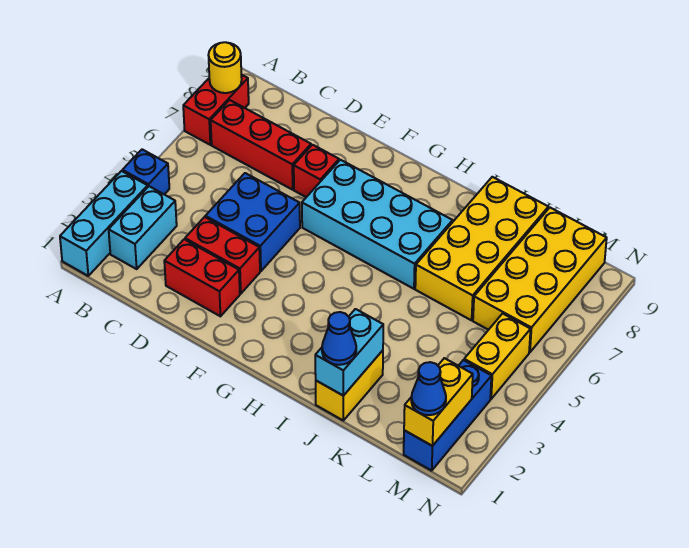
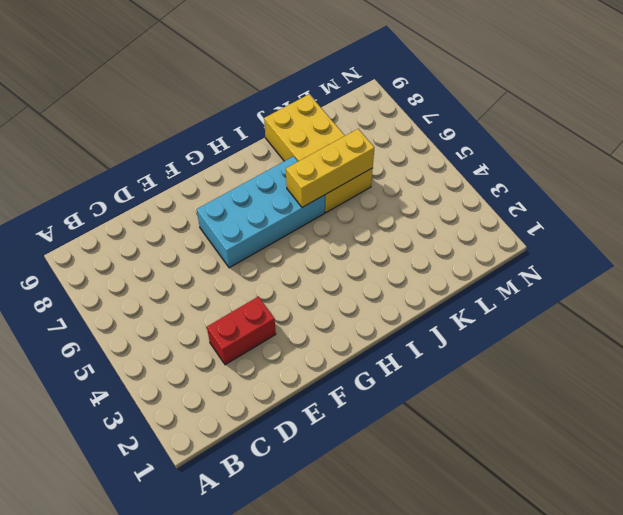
yellow brick I6:K6 level 2 -> none
none -> cyan brick A1:A3 level 1
none -> blue brick A4 level 1
none -> red brick A7:A8 level 1

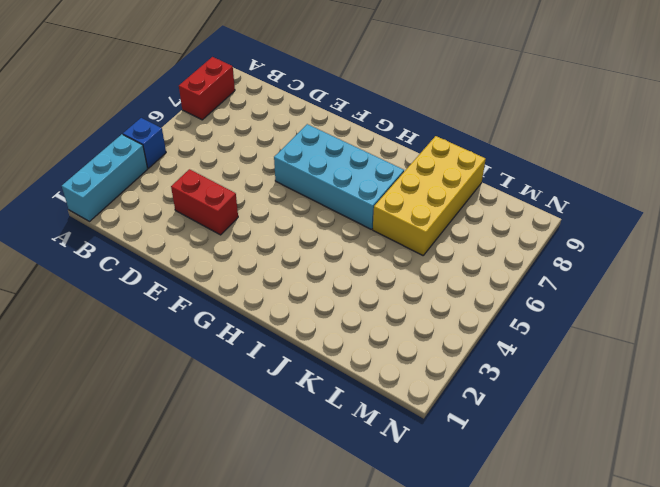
none -> cyan brick B2:B3 level 1
none -> red brick B7:D7 level 1
none -> red brick D2:E2 level 1

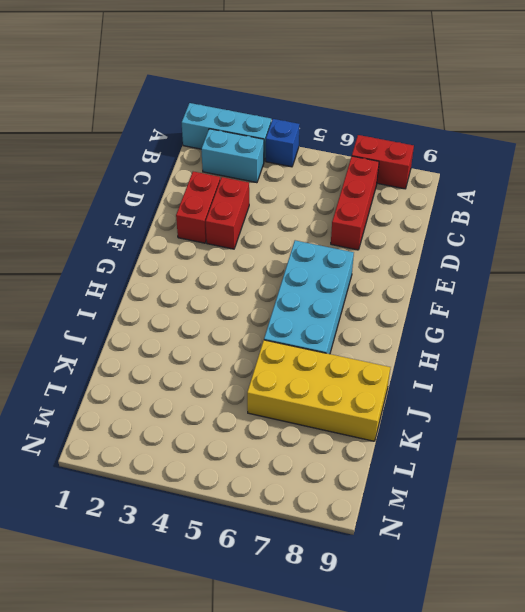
none -> blue brick D4:E5 level 1
none -> red brick E7 level 1
none -> yellow brick J1:J2 level 1

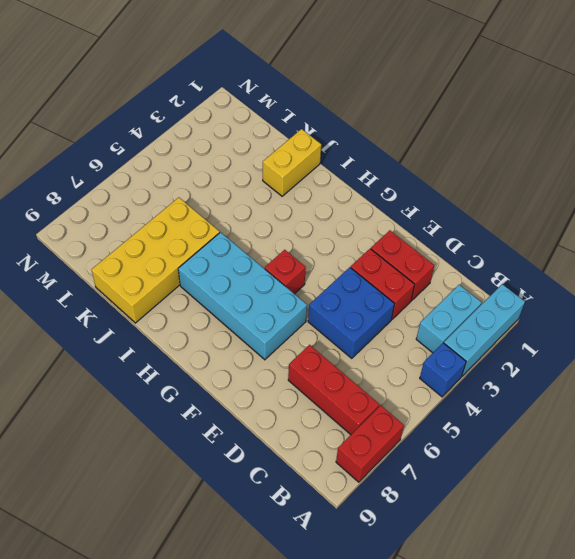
red brick G5 level 1 -> red brick E7 level 1
none -> yellow brick L6:M9 level 1
none -> blue brick M1:M3 level 1
none -> yellow brick M4:M5 level 1

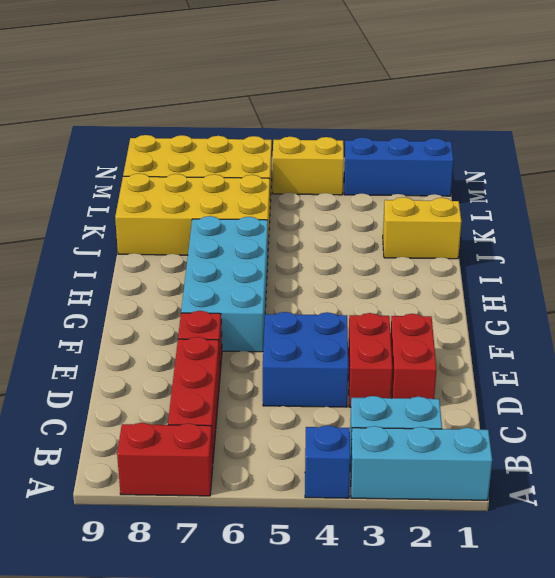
none -> yellow round brick A8 level 2
none -> cyan brick J1:J2 level 2
none -> yellow brick M1:M2 level 2

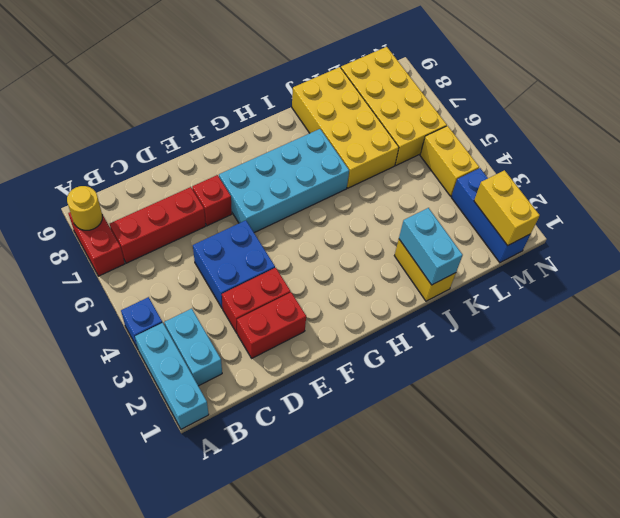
none -> blue cone J1 level 3
none -> blue cone M1 level 3

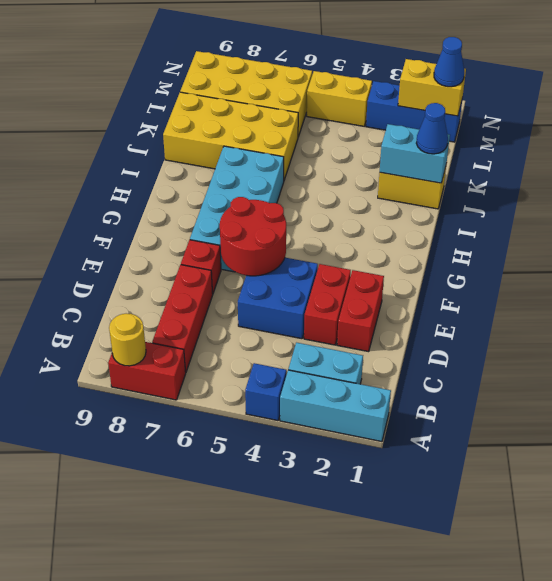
red round brick E5:F6 level 2 -> none

